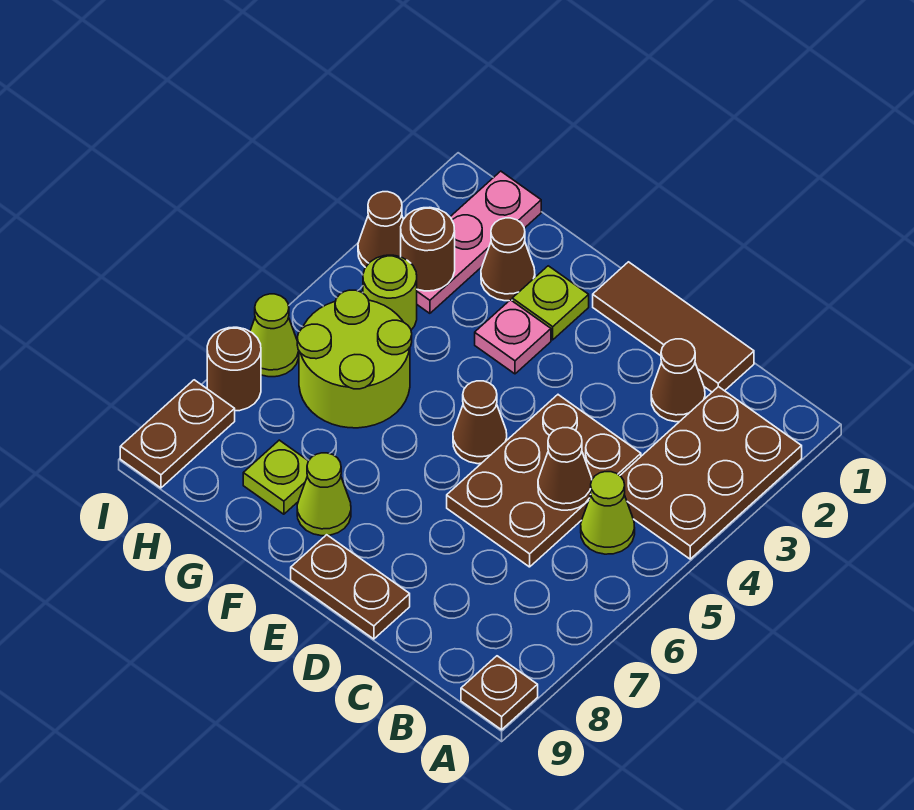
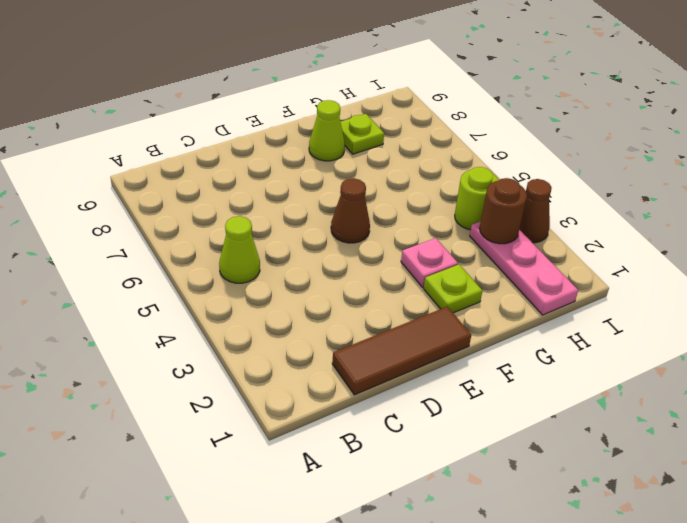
none -> brown plate A2:B4 level 1
none -> brown plate A9 level 1
none -> brown cone C2 level 1

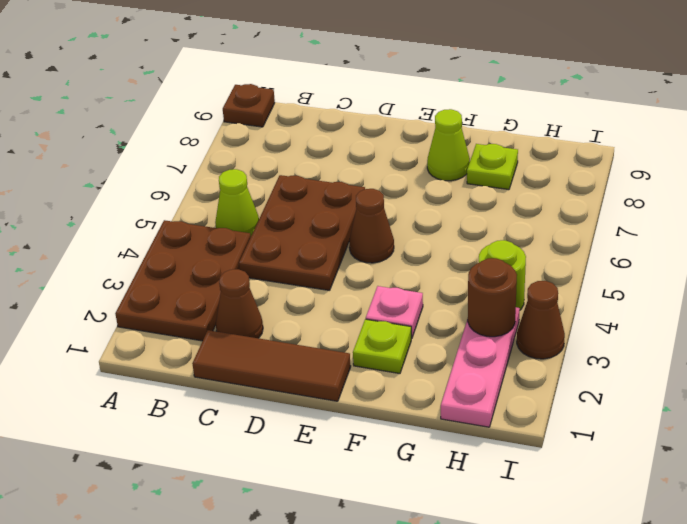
none -> brown plate D9:E9 level 1
none -> brown cone G2 level 1
none -> lime round brick G5:H6 level 1

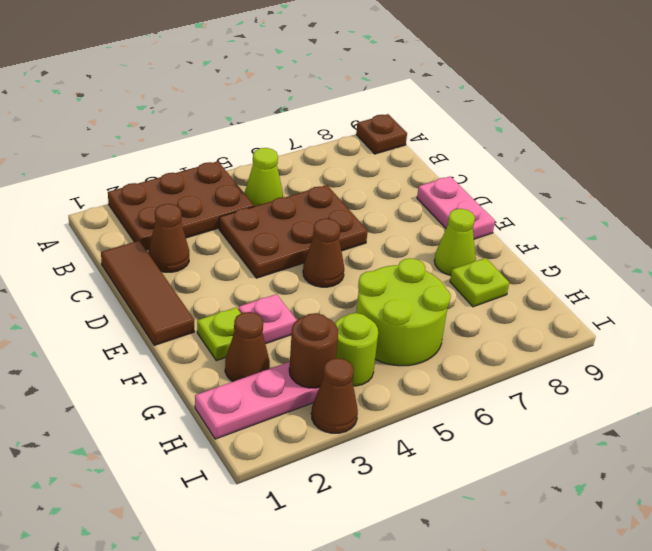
pink plate D9:E9 level 1 -> brown plate D9:E9 level 1
none -> lime cone I6 level 1
none -> brown round brick I7 level 1
none -> brown plate I8:I9 level 1

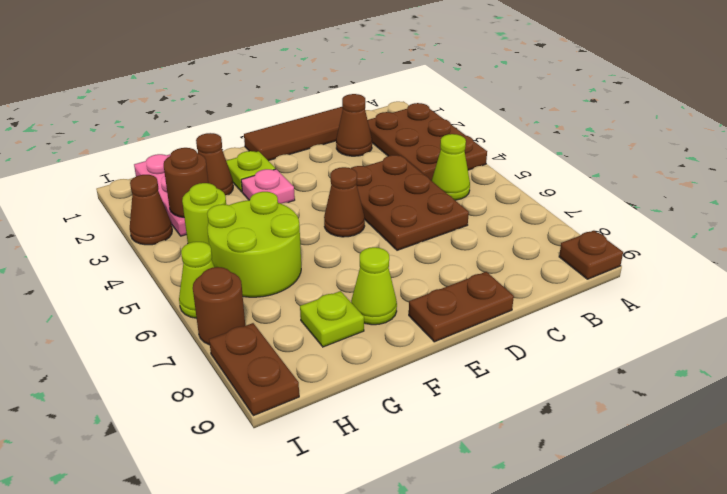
none -> brown cone C5 level 2

